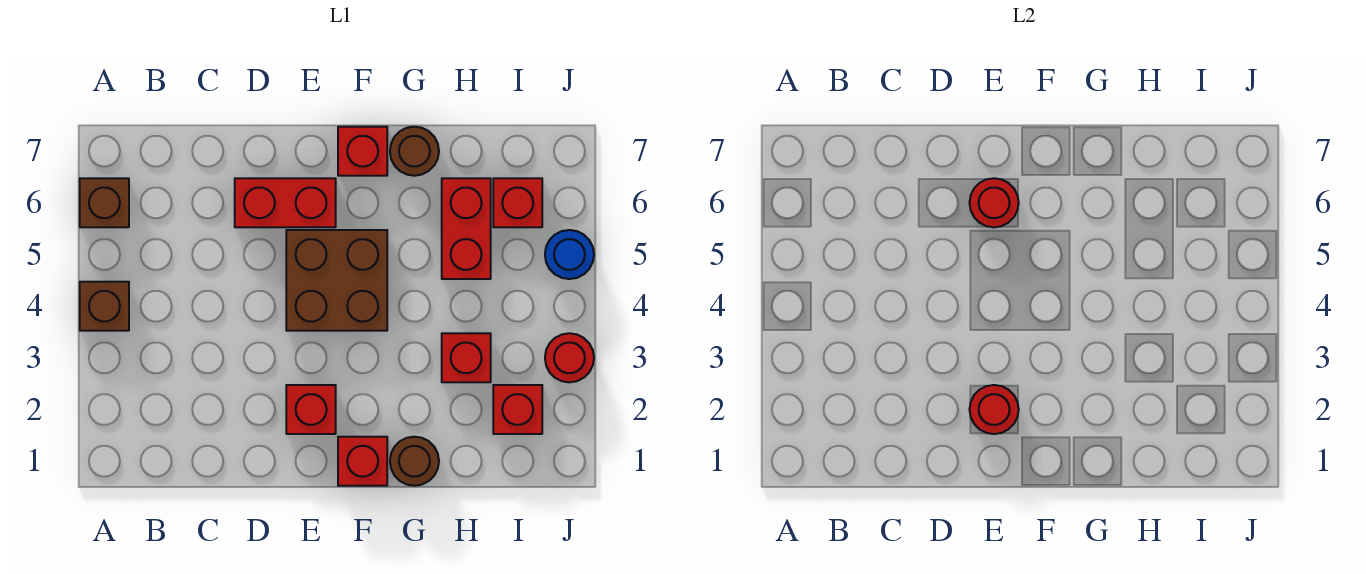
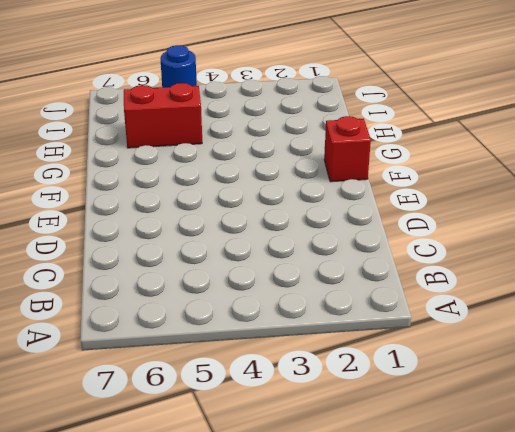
none -> brown brick A4 level 1
none -> brown brick A6 level 1
none -> red brick D6:E6 level 1

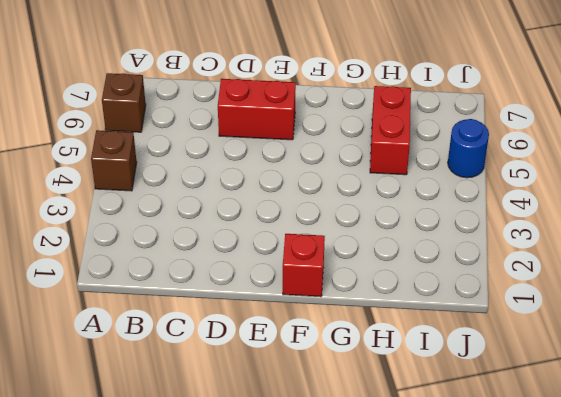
none -> red brick E2 level 1
none -> brown brick E4:F5 level 1
none -> red brick F7 level 1

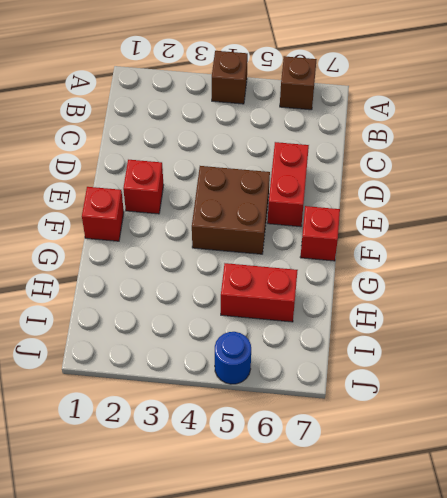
none -> brown round brick G1 level 1
none -> brown round brick G7 level 1
none -> red brick H3 level 1

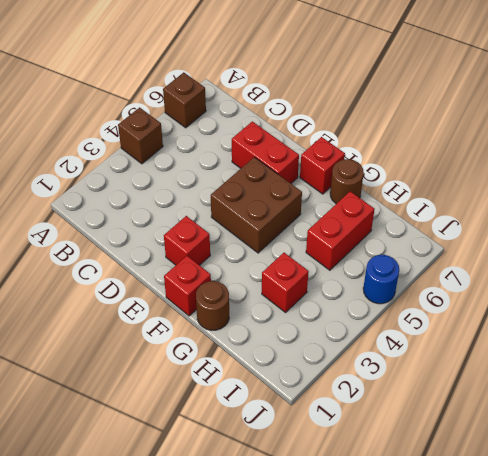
none -> red brick I2 level 1
none -> red brick I6 level 1
none -> red round brick J3 level 1

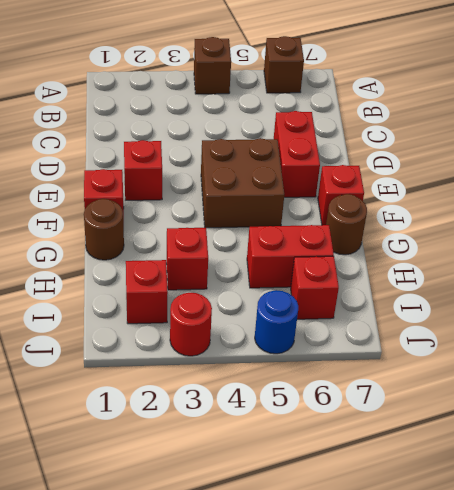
none -> red round brick E2 level 2
none -> red round brick E6 level 2

